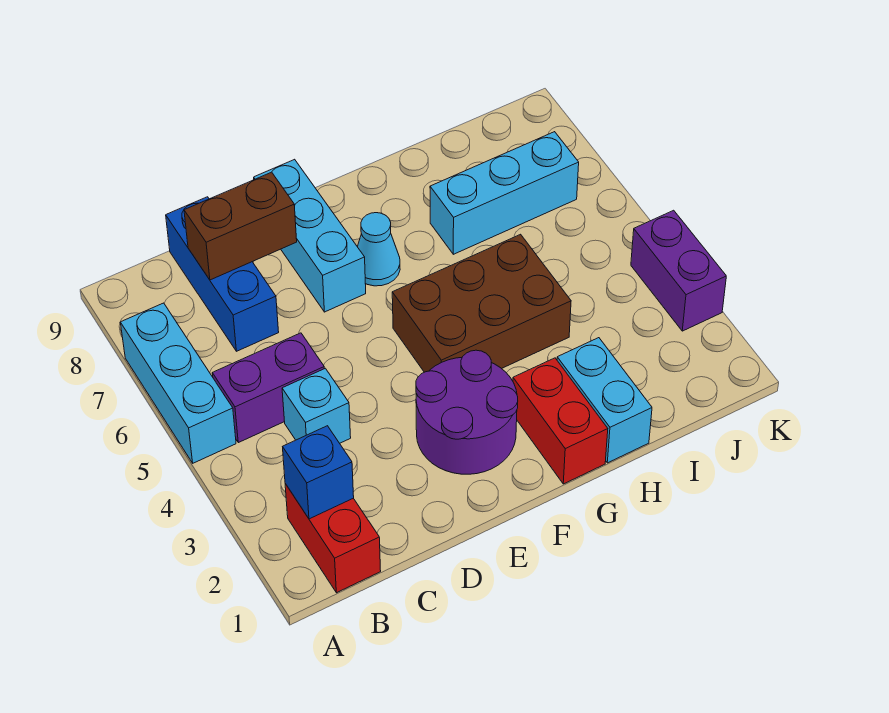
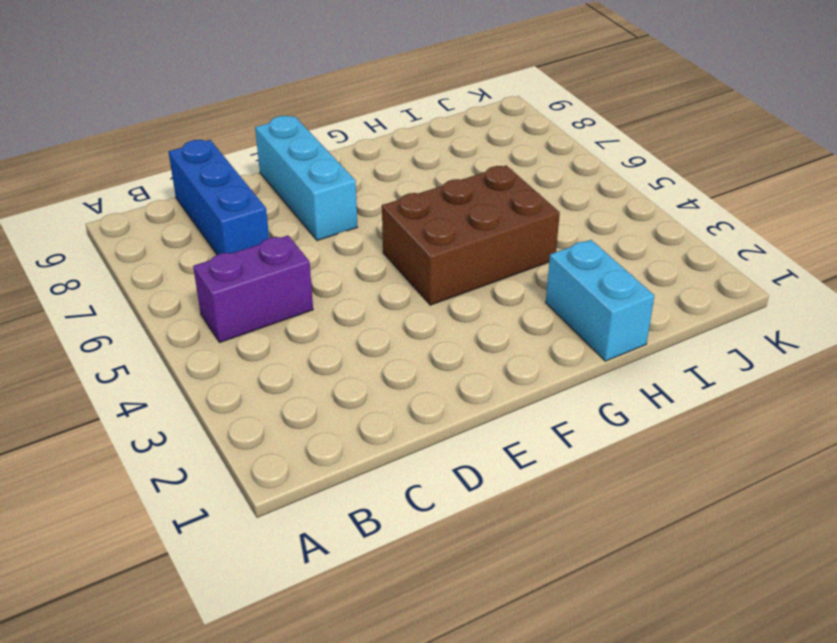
none -> cyan brick A5:A7 level 1
none -> red brick B1:B2 level 1
none -> cyan brick C4 level 1

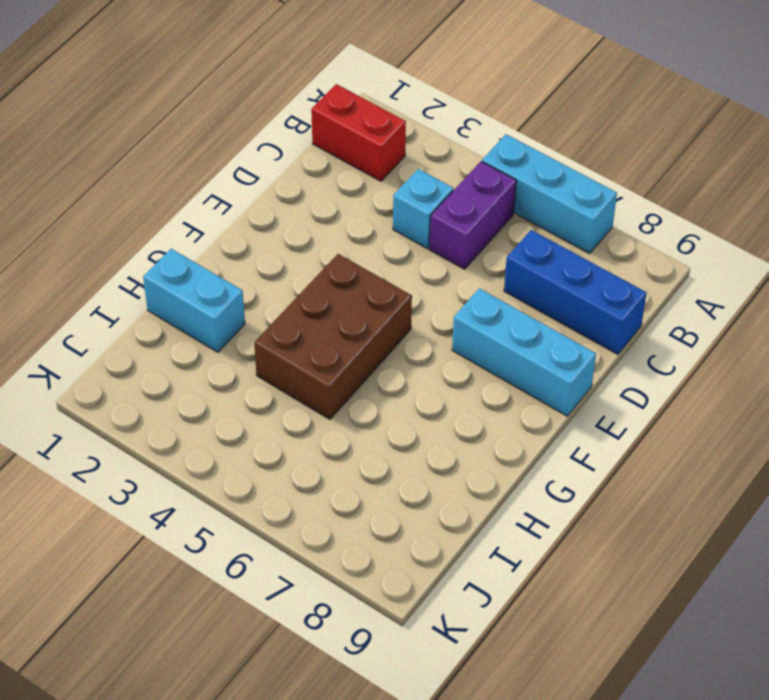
none -> purple round brick E2:F3 level 1
none -> cyan cone F7 level 1
none -> red brick G1:G2 level 1

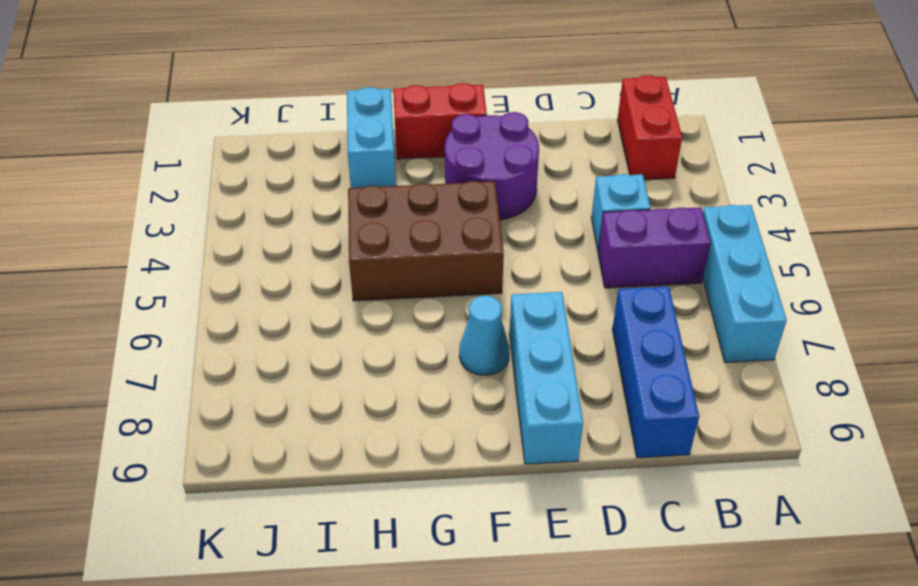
red brick F1:G1 level 1 -> red brick G1:G2 level 1
none -> cyan brick H7:J7 level 1
none -> purple brick K3:K4 level 1
none -> blue brick B2 level 2

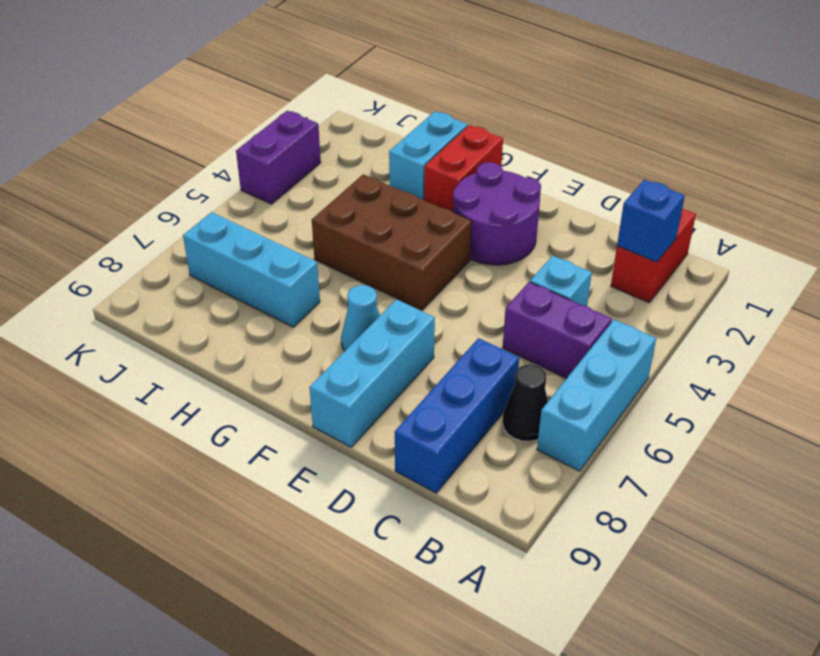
black cone B7 level 1 -> none
none -> brown brick C8:D8 level 2

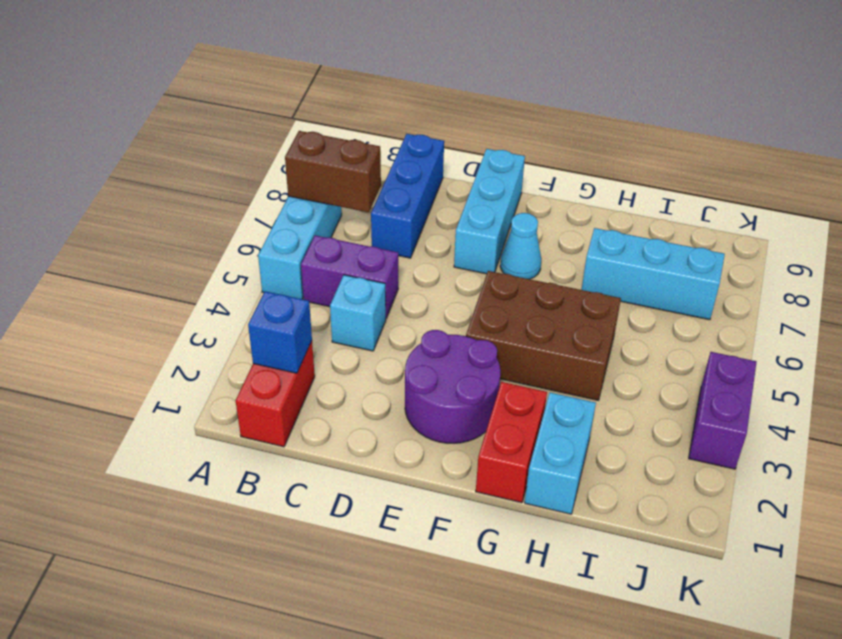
brown brick A7:B7 level 2 -> brown brick C8:D8 level 2

